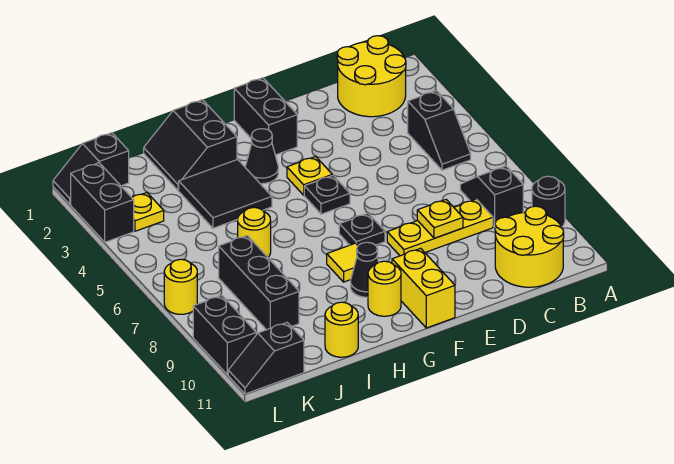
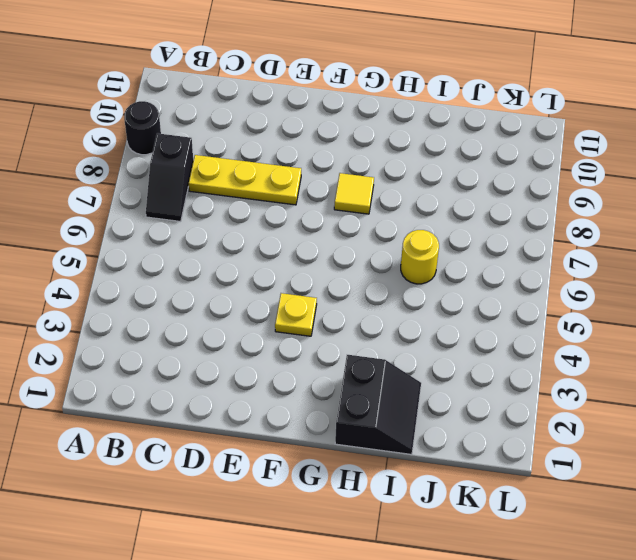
none -> yellow round brick B1:C2 level 1
none -> black slope B4:B5 level 1 top 4
none -> yellow round brick B10:C11 level 1

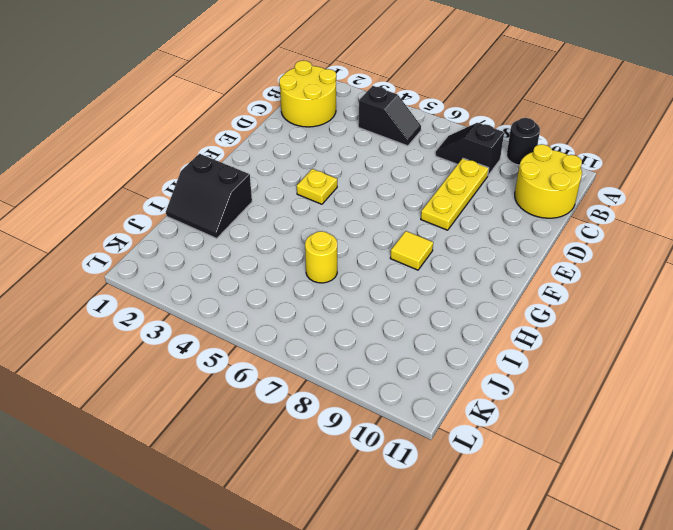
none -> black brick F1:F2 level 1
none -> black plate F5 level 1
none -> black plate F7 level 1

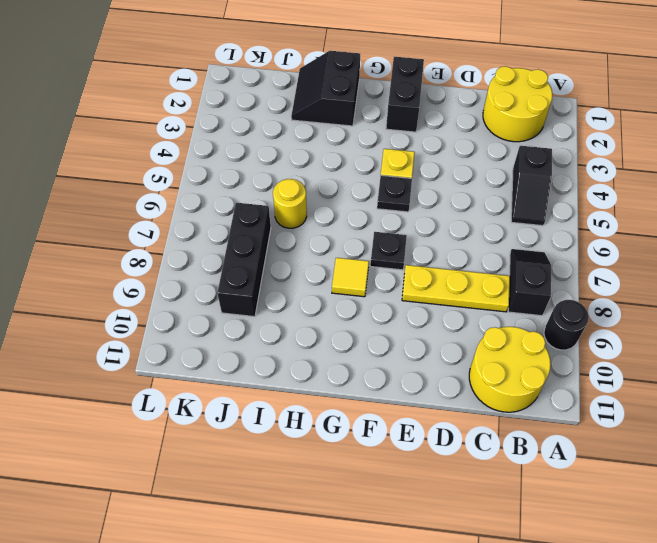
none -> yellow brick F10:F11 level 1
none -> black cone G3 level 1
none -> black cone G9 level 1

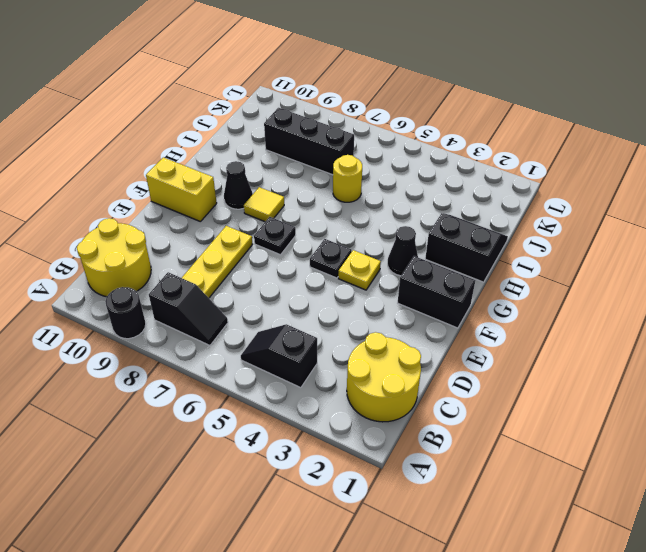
none -> yellow round brick G10 level 1
none -> black tile H3:I4 level 1
none -> yellow round brick I11 level 1

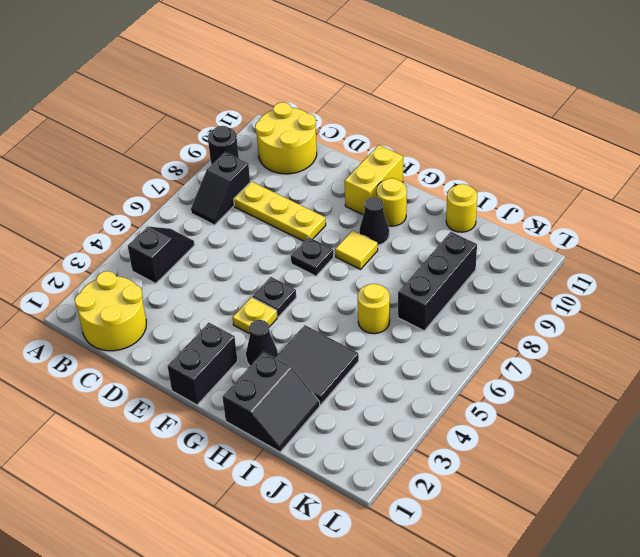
none -> black slope K1:L1 level 1 top K
none -> yellow plate K3 level 1
none -> black slope K11:L11 level 1 top K

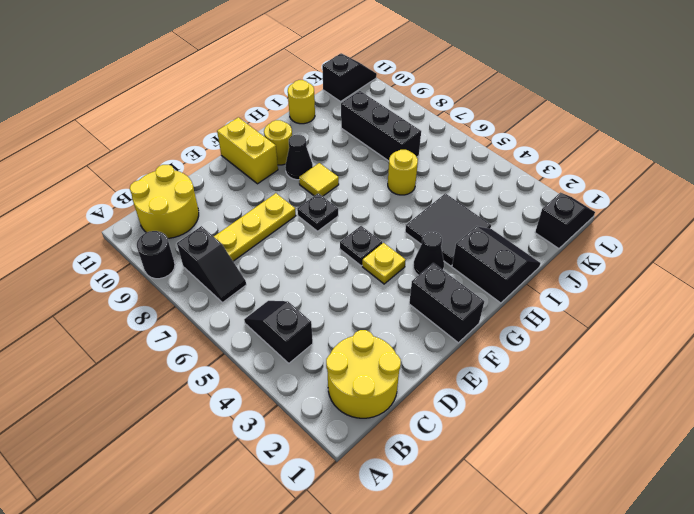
none -> yellow plate K3 level 1
none -> black brick L2:L3 level 1
none -> yellow round brick L7 level 1

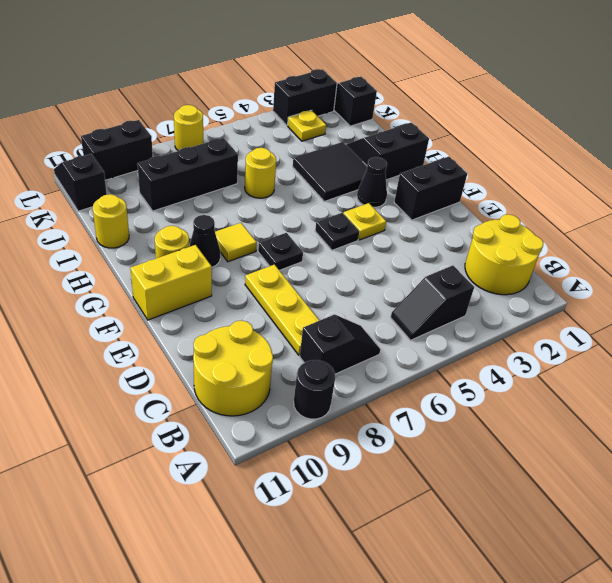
none -> yellow plate D8 level 2

